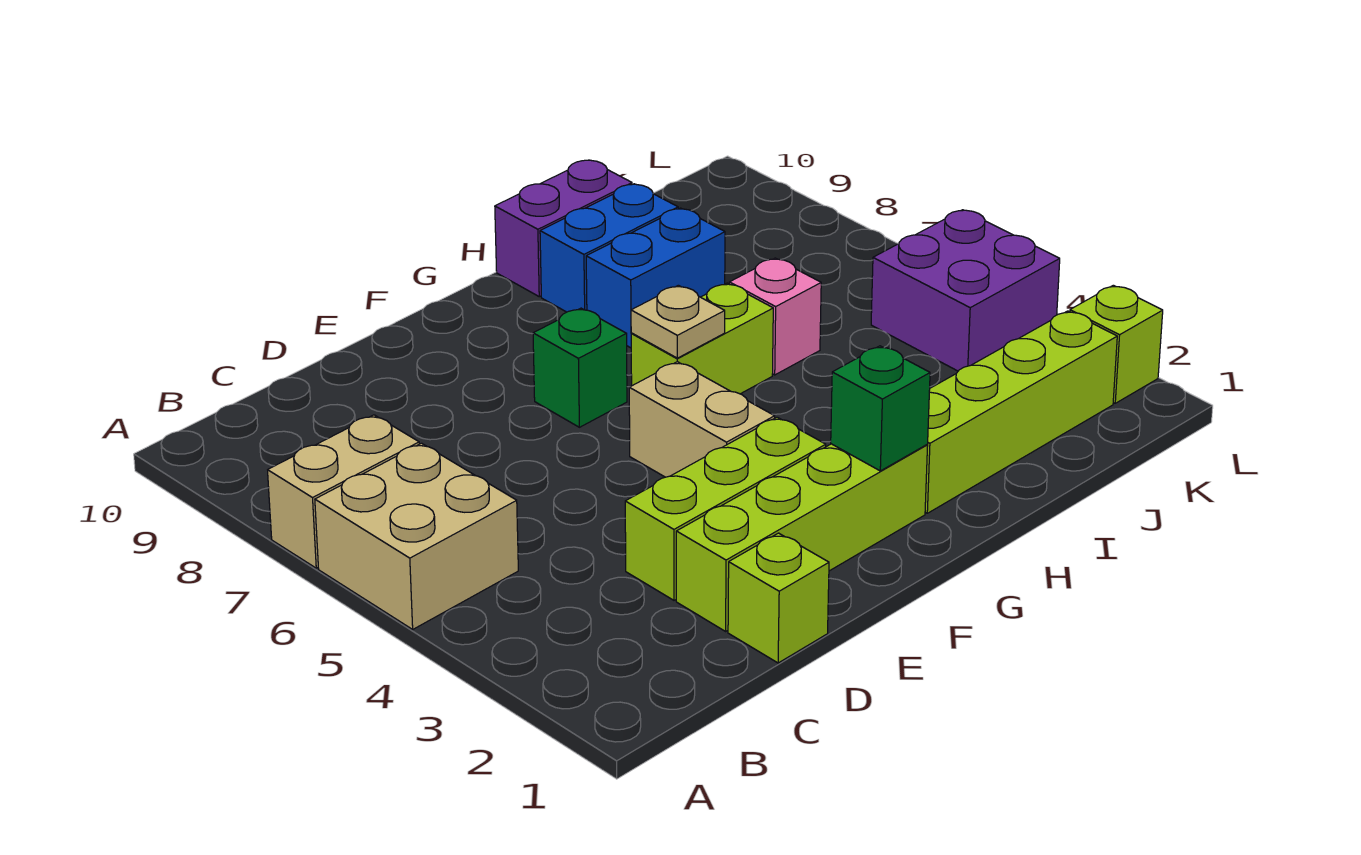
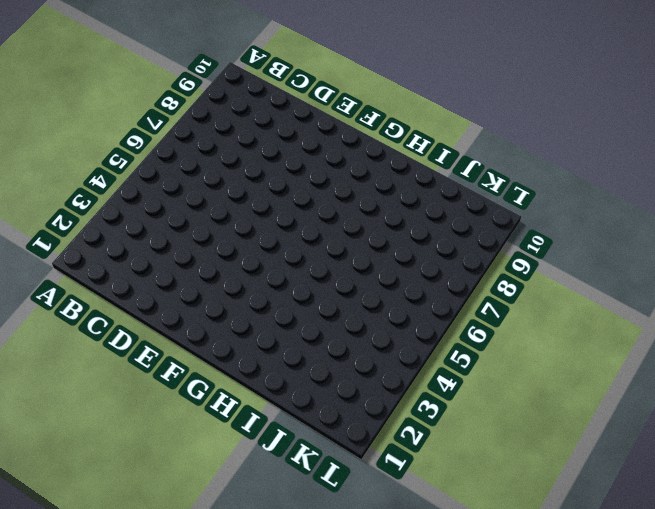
none -> tan brick A5:B6 level 1
none -> tan brick A7:B7 level 1
none -> lime brick D1 level 1

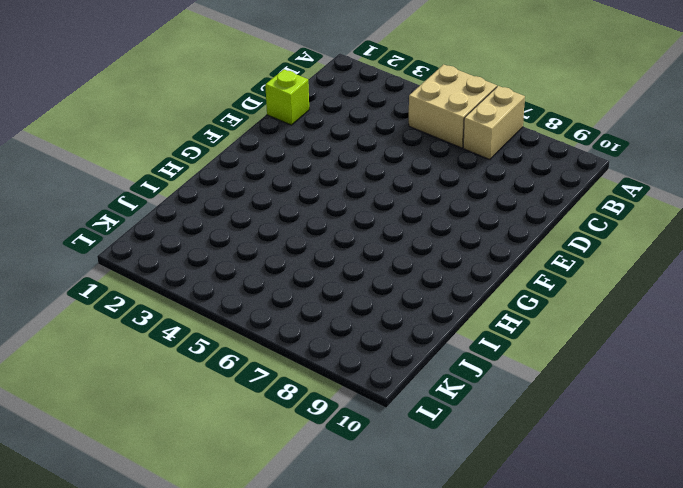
none -> lime brick D2:G2 level 1
none -> lime brick D3:F3 level 1
none -> tan brick F4:F5 level 1

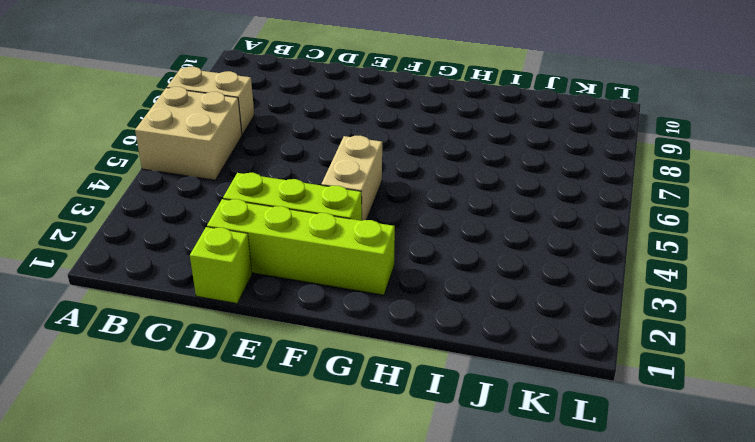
none -> green brick F7 level 1
none -> lime brick G6:H6 level 1
none -> lime brick H2:K2 level 1

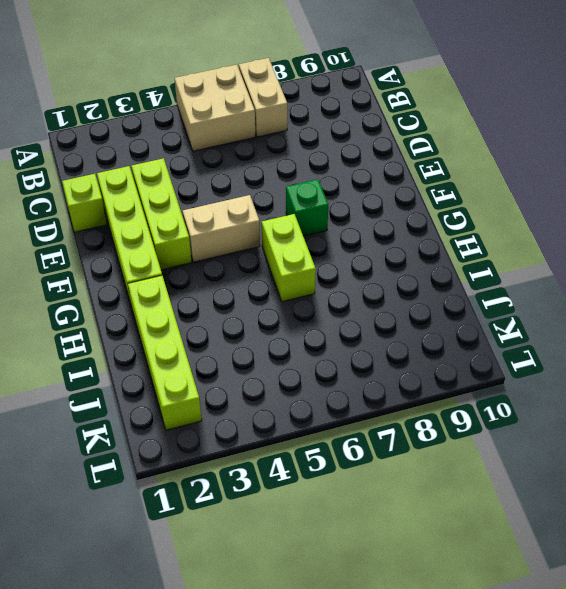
none -> blue brick H8:I8 level 1
none -> blue brick H9:I9 level 1
none -> purple brick H10:I10 level 1

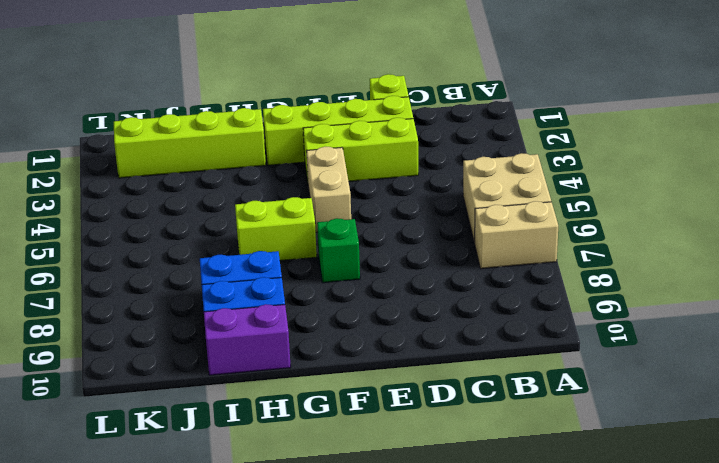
none -> pink brick I6 level 1
none -> purple brick K4:L5 level 1
none -> lime brick L2 level 1

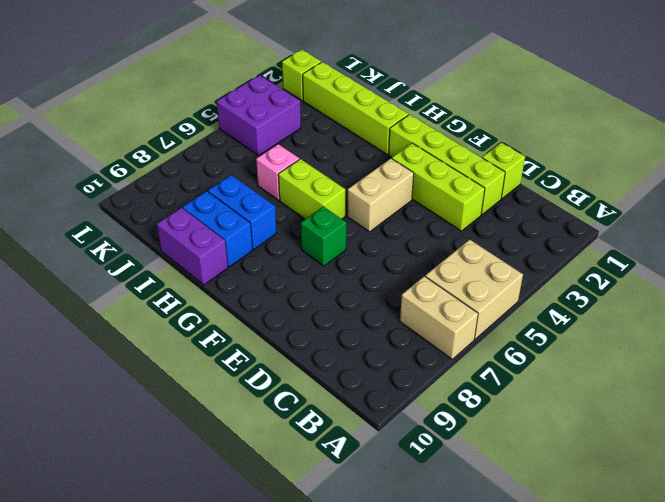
none -> green brick G2 level 2
none -> tan plate G6 level 2

